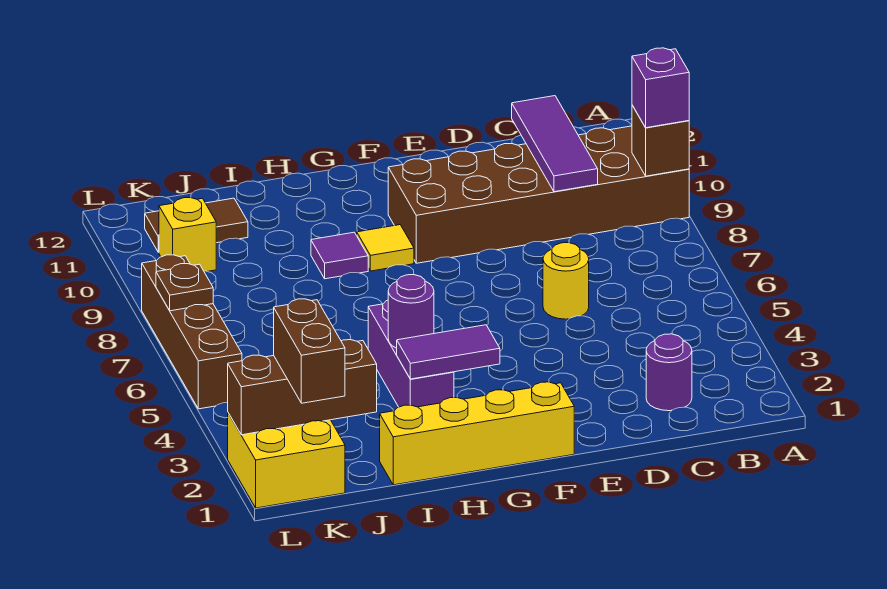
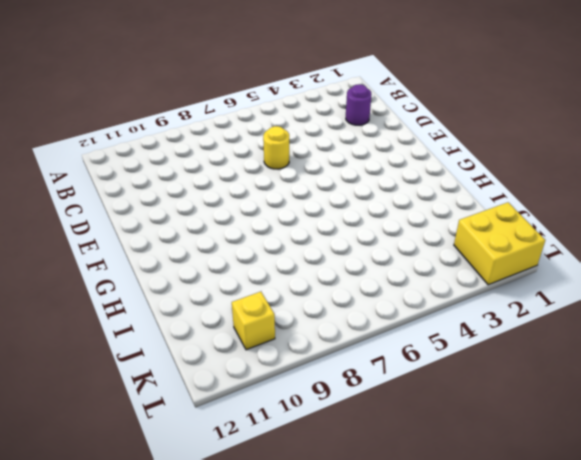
none -> brown brick A9:F10 level 1
none -> yellow brick F1:I1 level 1
none -> yellow tile G9 level 1

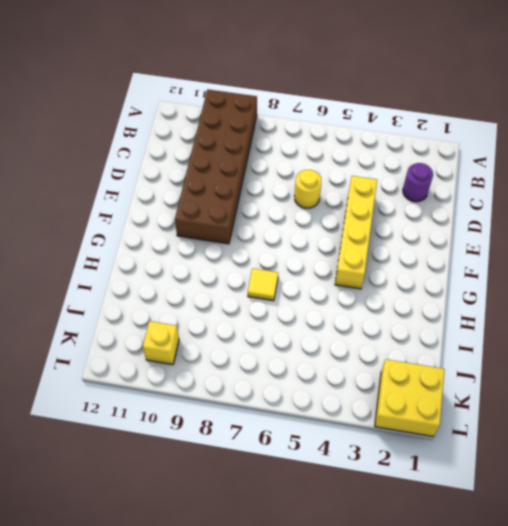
yellow brick D4:G4 level 1 -> yellow brick F1:I1 level 1
yellow tile H7 level 1 -> yellow tile G9 level 1
none -> purple brick H3:H5 level 1
none -> purple tile H9 level 1
none -> brown tile J11:K11 level 1

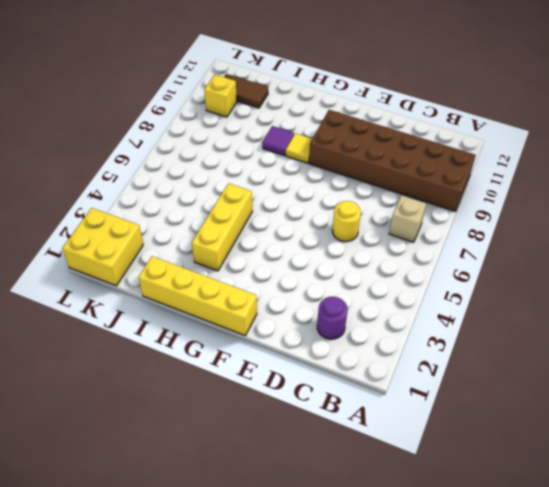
tan brick B7 level 1 -> none
yellow brick H3:H5 level 1 -> purple brick H3:H5 level 1
none -> brown brick L5:L8 level 1
none -> brown brick A9 level 2
none -> purple tile C9:C11 level 2

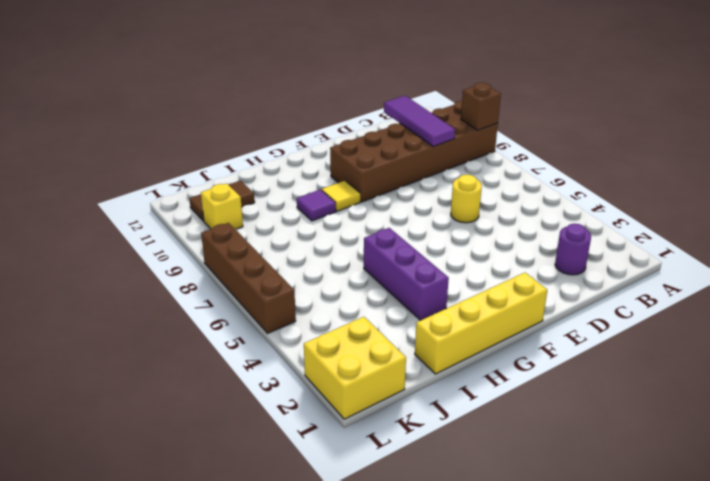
none -> purple tile G3:H3 level 2
none -> purple round brick H4 level 2
none -> brown brick J2:L2 level 2

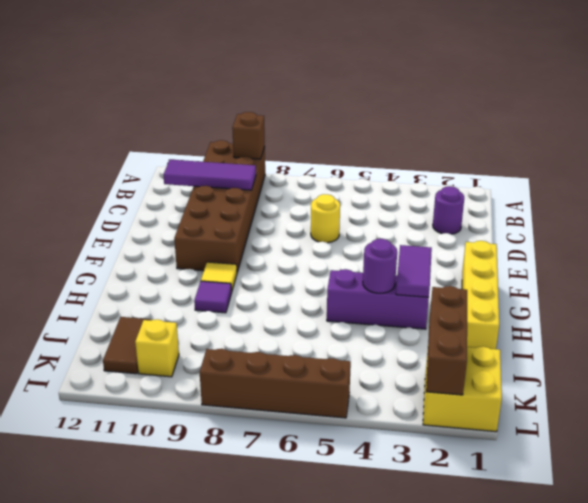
none -> brown plate L7 level 2
none -> purple brick A9 level 3
none -> brown brick K1:K2 level 3

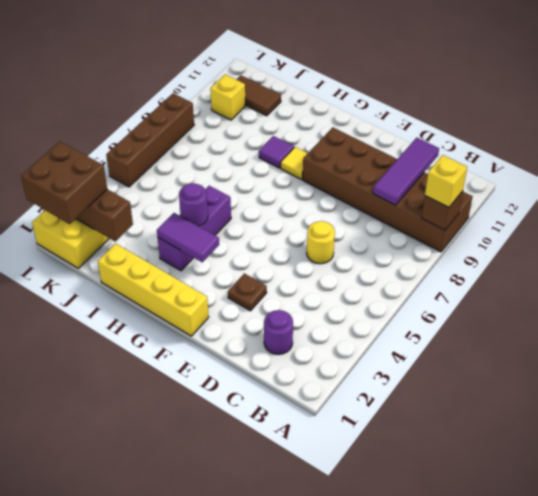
yellow brick A9 level 3 -> purple brick A9 level 3
brown plate E3 level 1 -> brown plate L7 level 2
brown brick K1:L2 level 3 -> brown brick K1:K2 level 3

